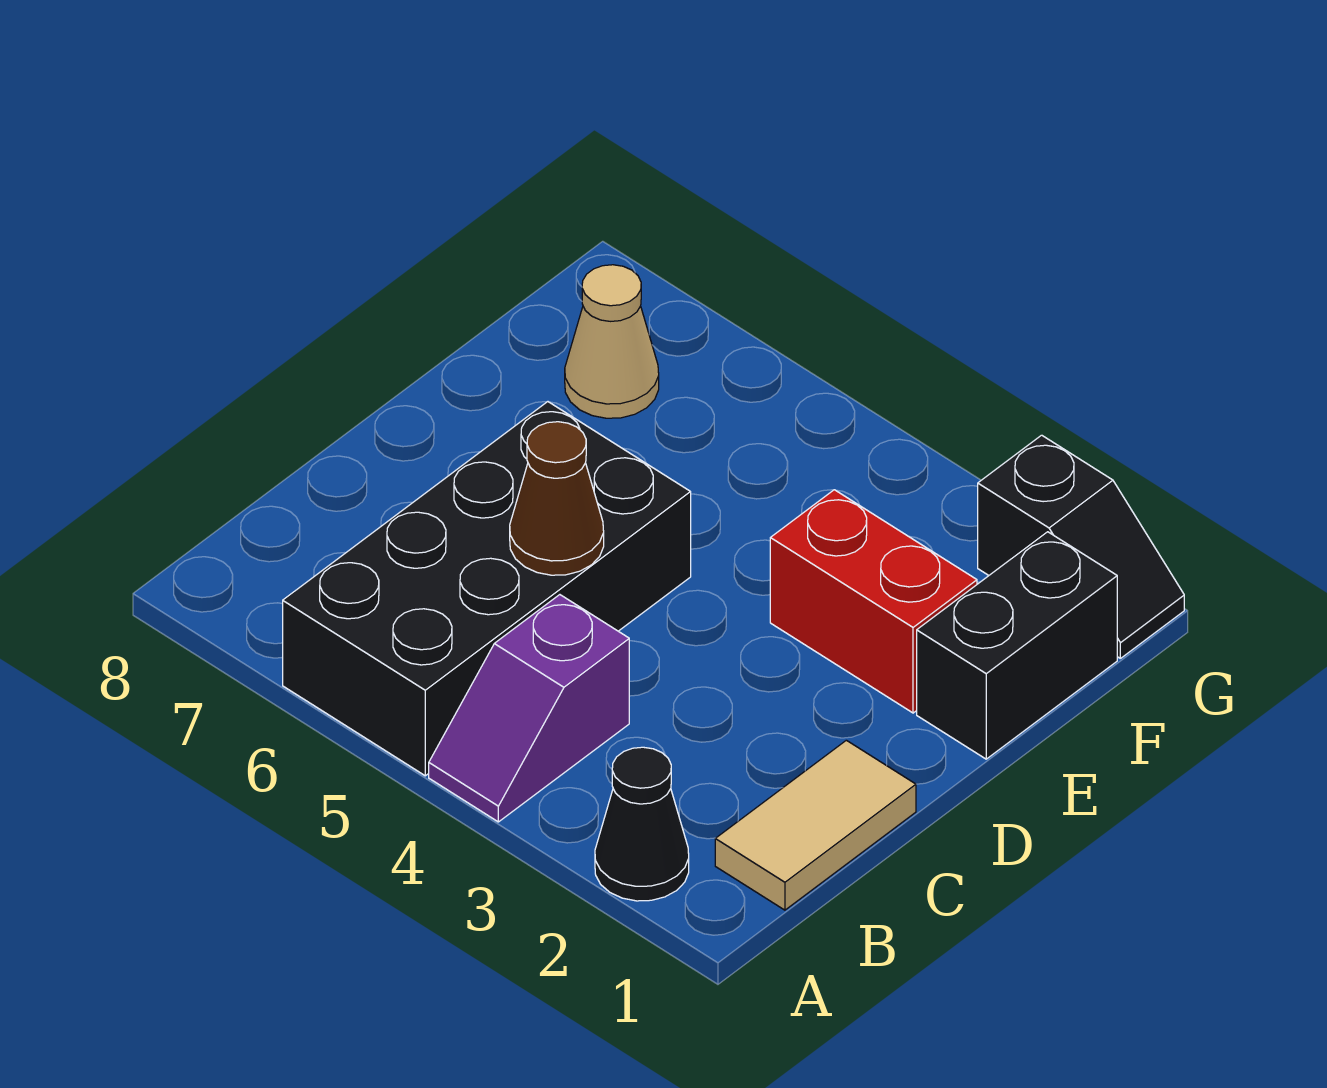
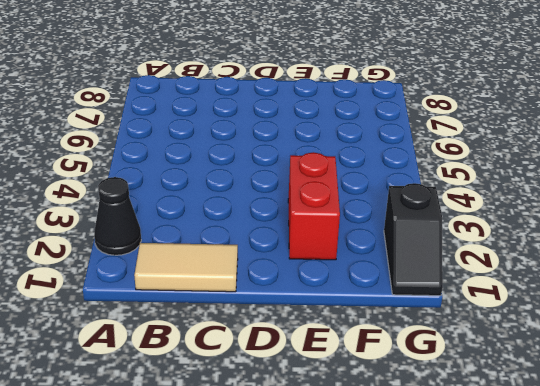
none -> purple slope A4:B4 level 1 top B
none -> black brick A5:D6 level 1

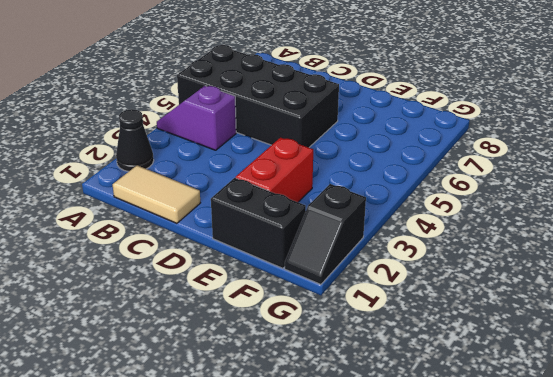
none -> tan cone F7 level 1
none -> brown cone C5 level 2

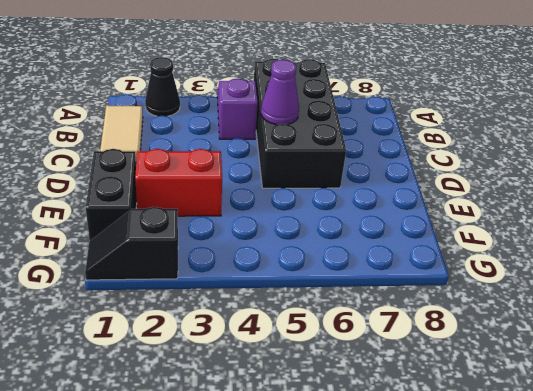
purple cone C5 level 2 -> brown cone C5 level 2
none -> tan cone F7 level 1

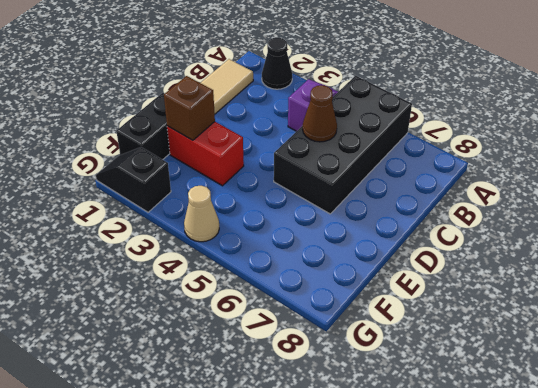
brown brick E2 level 2 -> none
tan cone G4 level 1 -> tan cone F7 level 1

